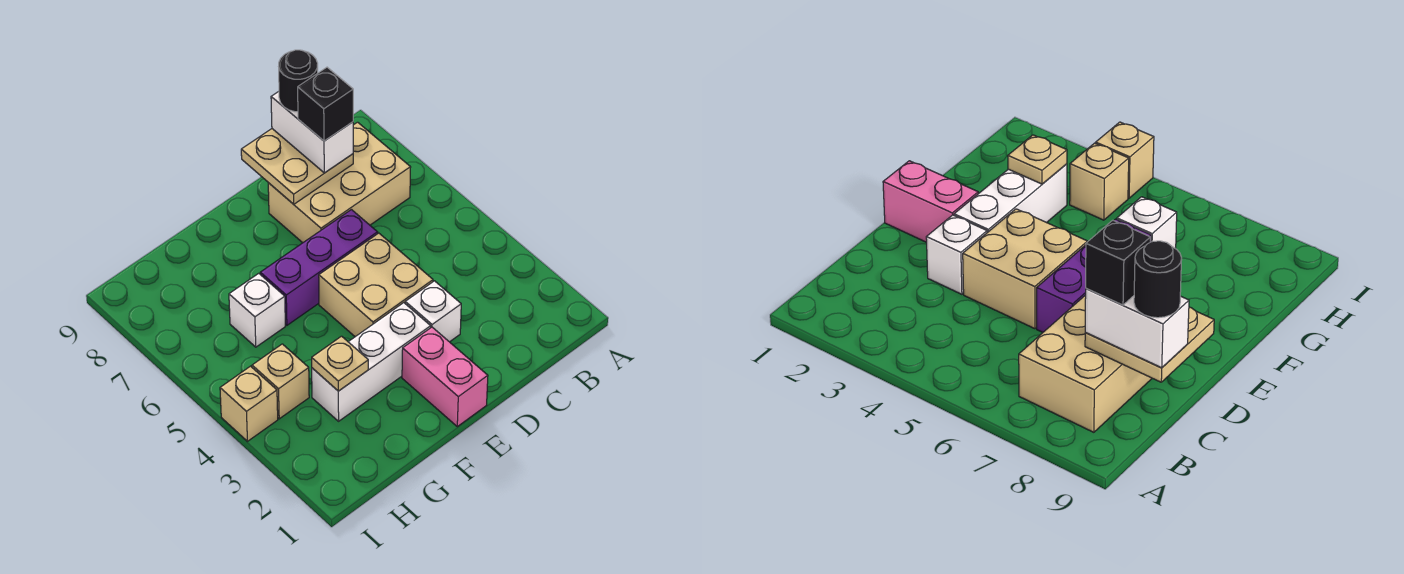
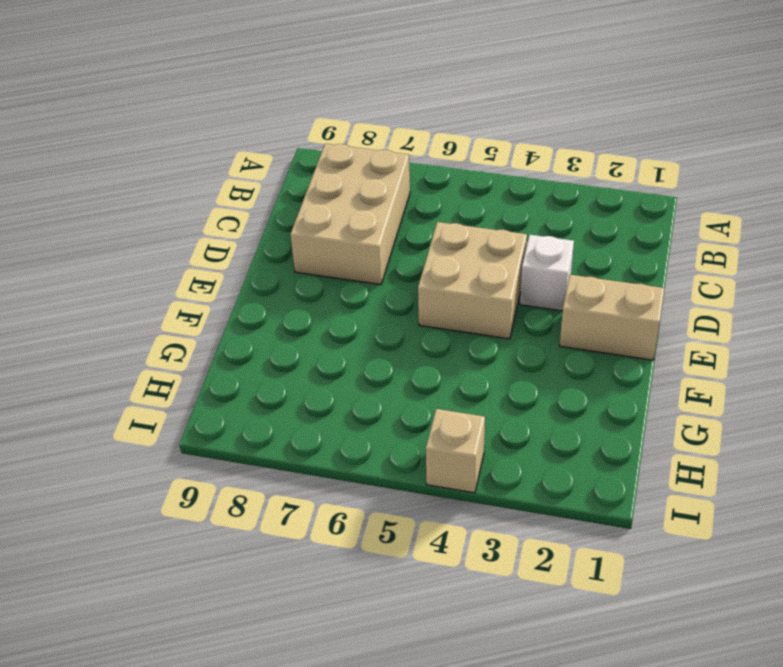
tan brick E1:E2 level 1 -> pink brick E1:E2 level 1
none -> purple brick D6:F6 level 1
none -> white brick E3:G3 level 1
none -> white brick G6 level 1

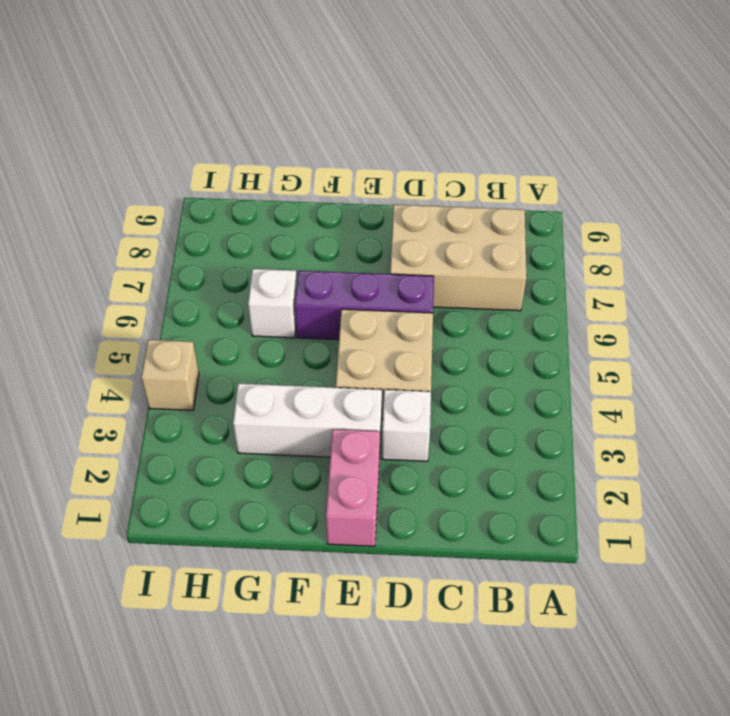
none -> tan brick H4 level 1
none -> tan plate C8:D9 level 2
none -> tan plate G3 level 2

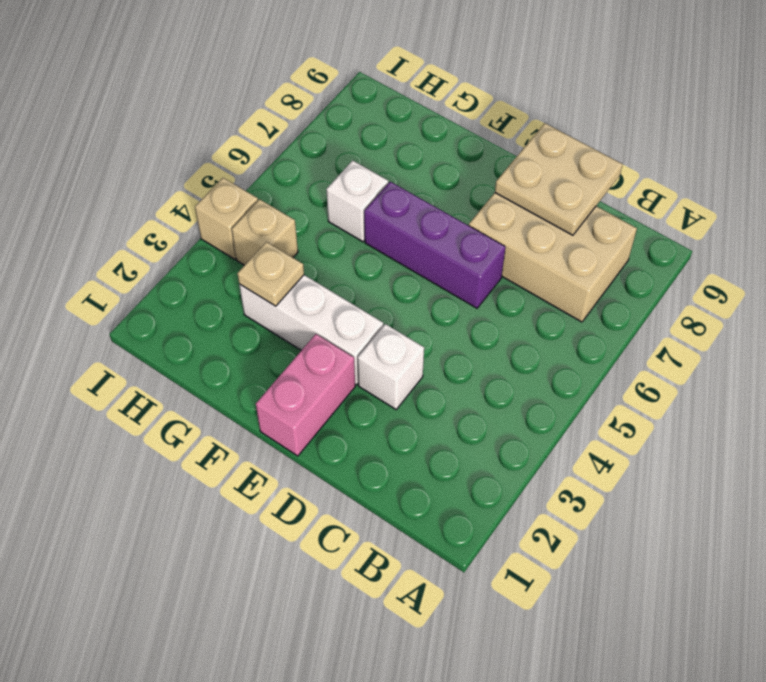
none -> tan brick D4:E5 level 1
none -> white brick C8:C9 level 3
none -> black brick C8 level 4

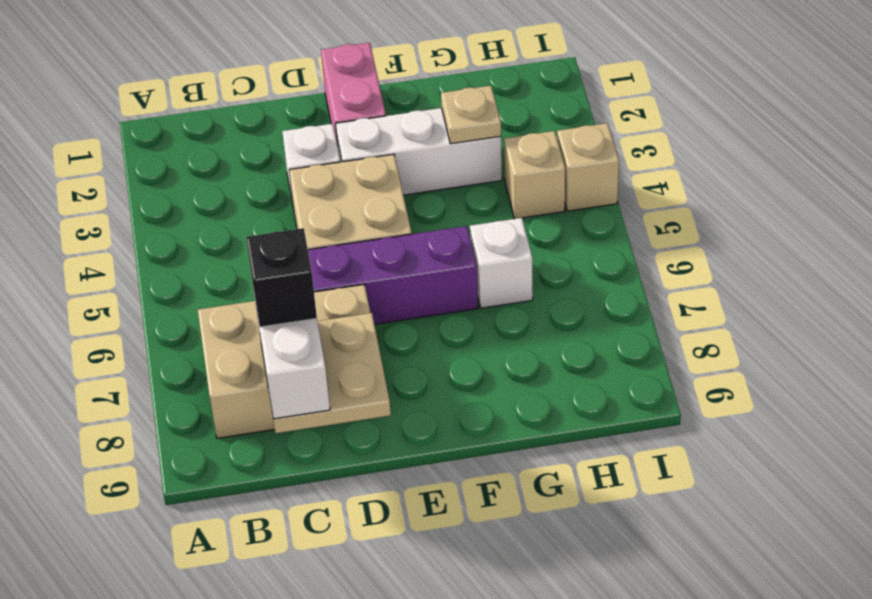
none -> black round brick C9 level 4

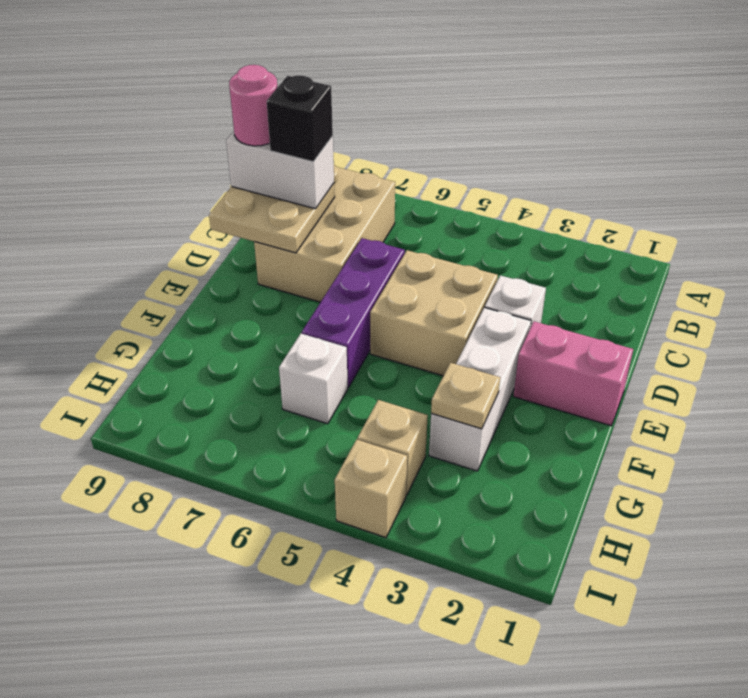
pink round brick C9 level 4 -> black round brick C9 level 4

